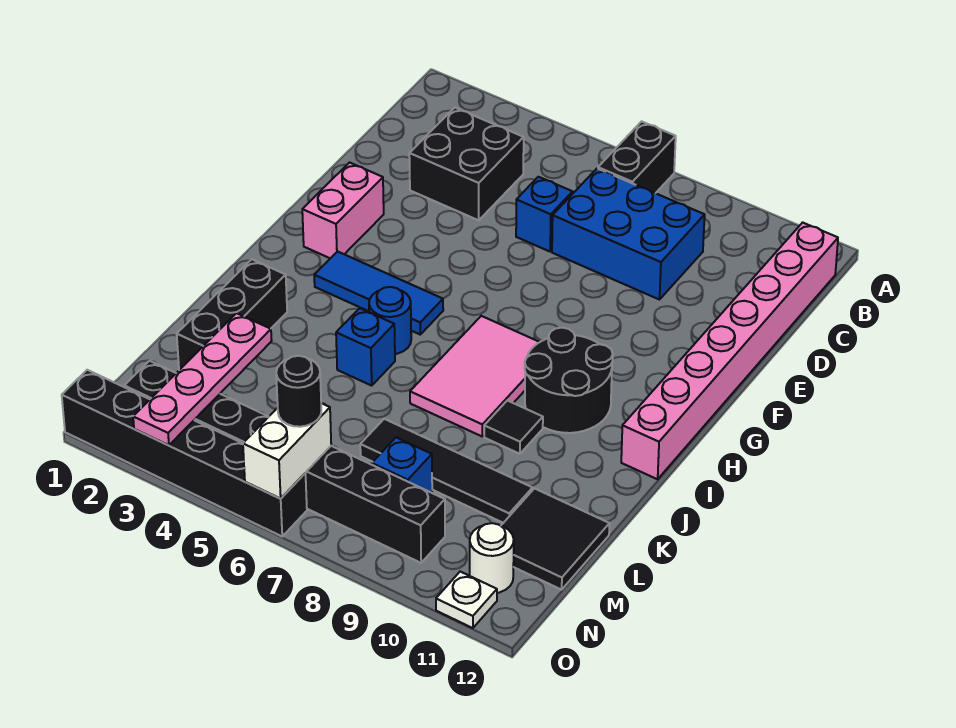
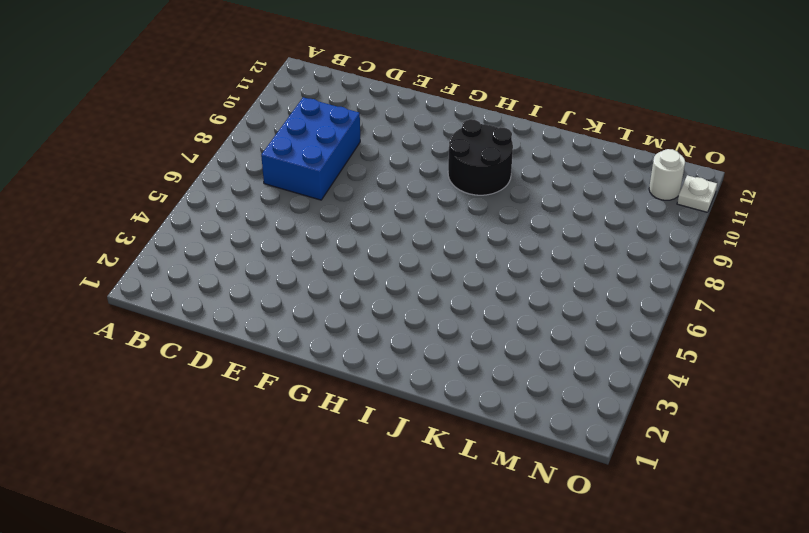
none -> black brick A7:B7 level 1
none -> pink brick B12:I12 level 1
none -> black brick C3:D4 level 1

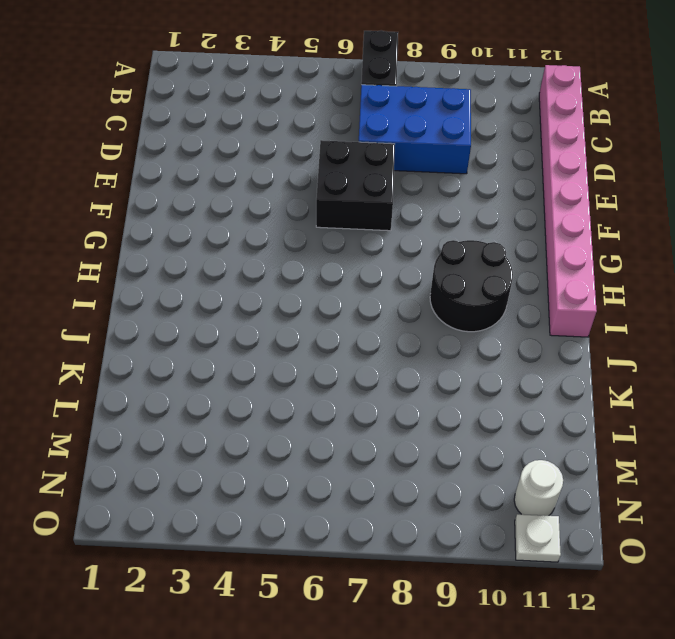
black brick E6:F7 level 1 -> black brick C3:D4 level 1
none -> blue brick D6 level 1
none -> pink brick F2:G2 level 1
none -> blue tile H3:H5 level 1

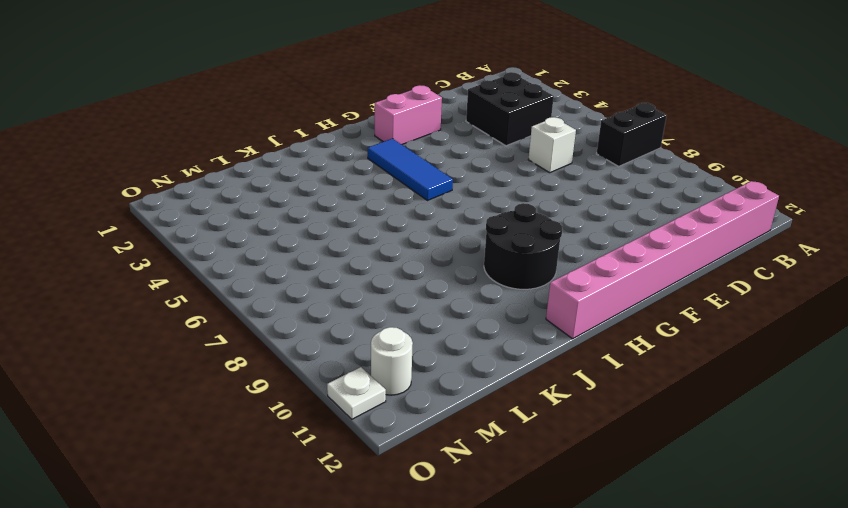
white brick D6 level 1 -> blue brick D6 level 1
none -> blue brick C7:D9 level 1
none -> pink tile H7:J8 level 1
none -> blue round brick I5 level 1

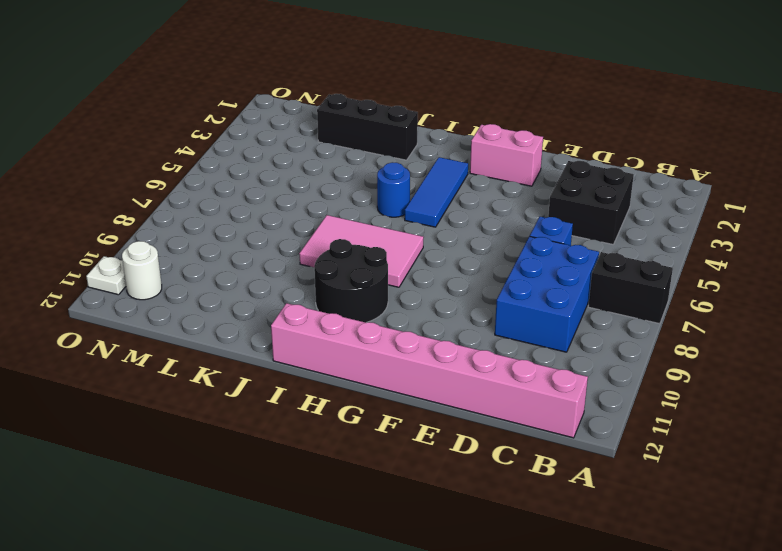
none -> blue brick J5 level 1
none -> black tile J9 level 1
none -> black tile L7:L10 level 1

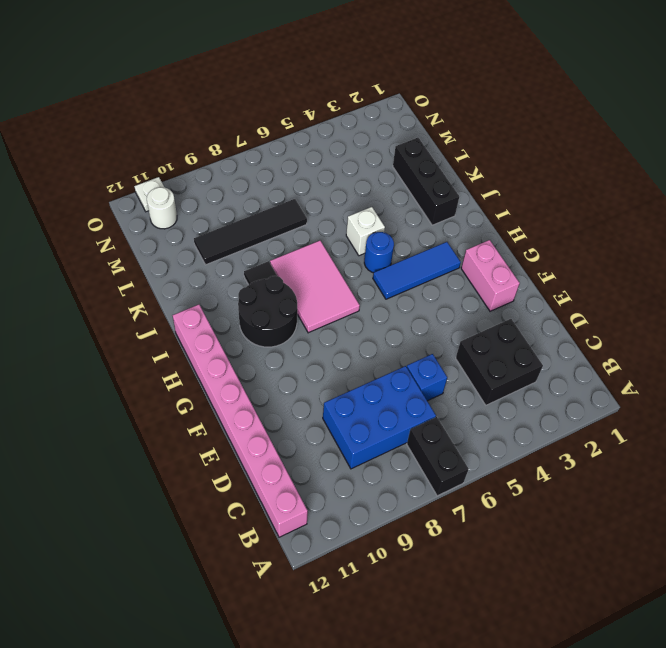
white brick J5 level 1 -> blue brick J5 level 1
none -> black tile L11:M12 level 1
none -> blue brick M8 level 1
none -> black brick N2:N9 level 1

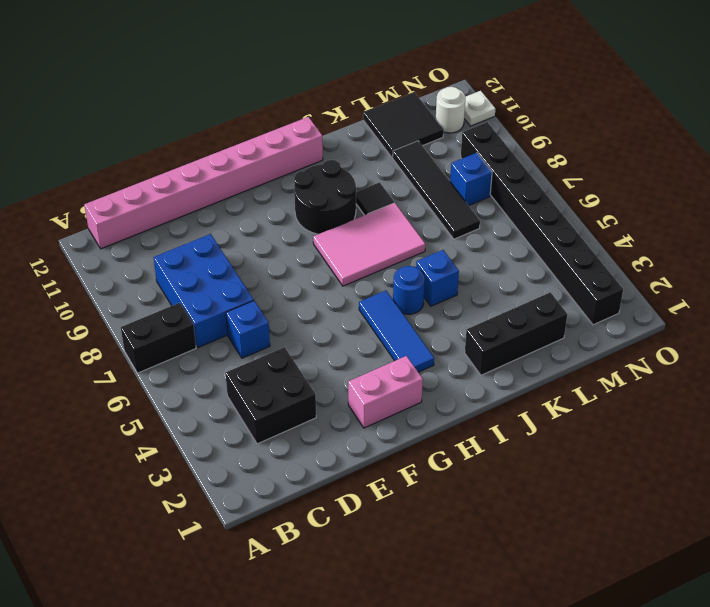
none -> black brick O1:O6 level 1
none -> pink plate L3:O3 level 2
none -> white brick N6:O6 level 2

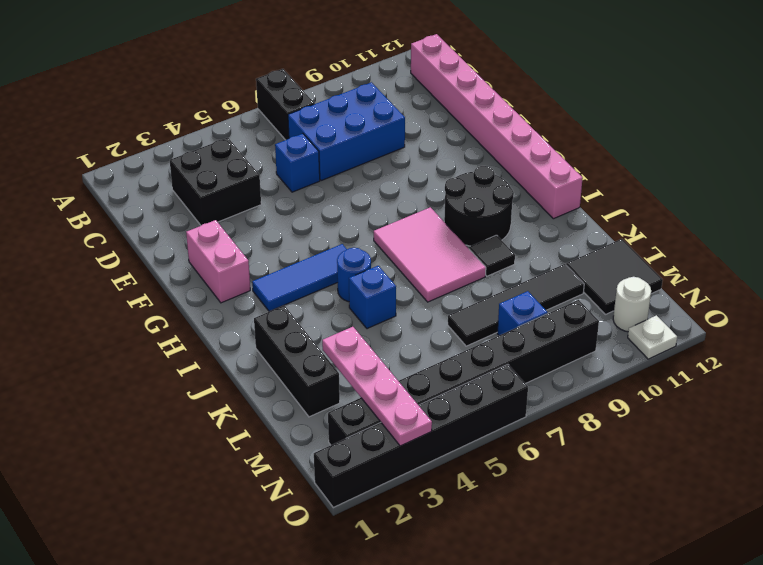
none -> white brick N6:O6 level 2
none -> black round brick N6 level 3

